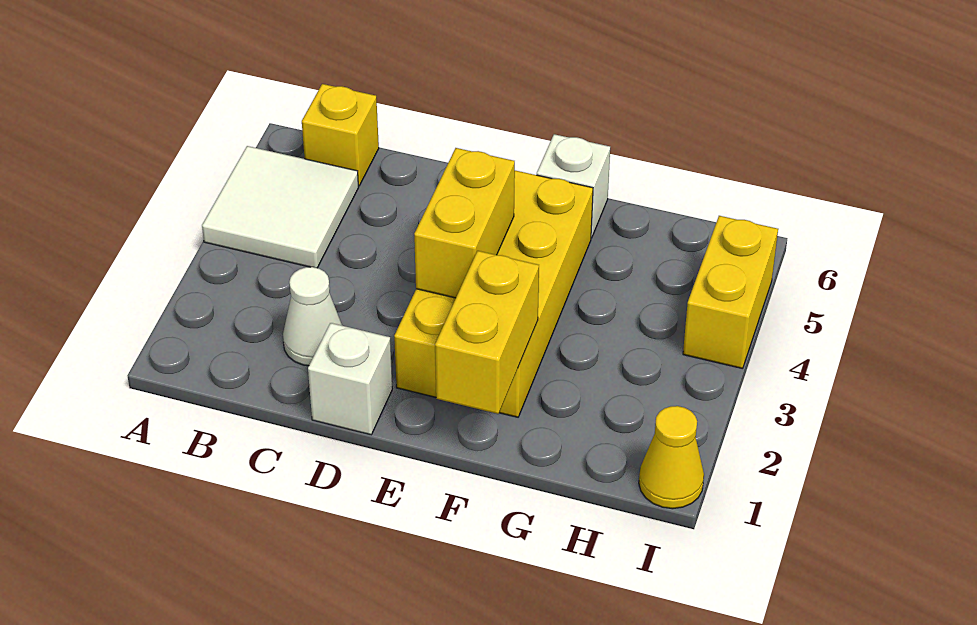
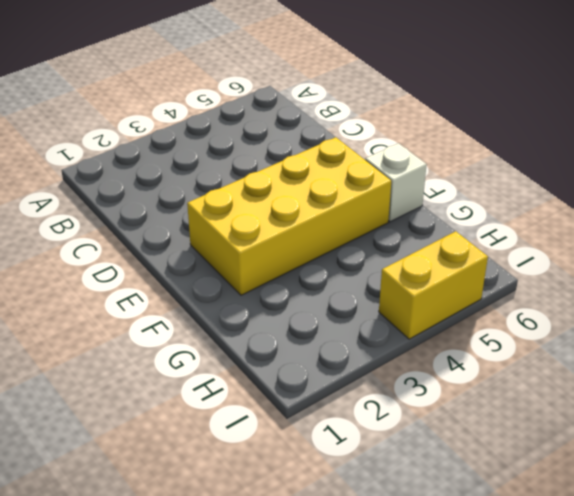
none -> white tile A4:B5 level 1
none -> yellow brick B6 level 1

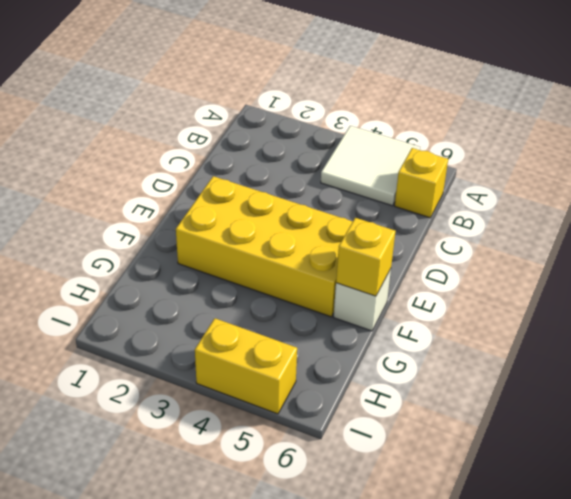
yellow brick F6 level 2 -> none
none -> white cone C2 level 1
none -> white brick D1 level 1

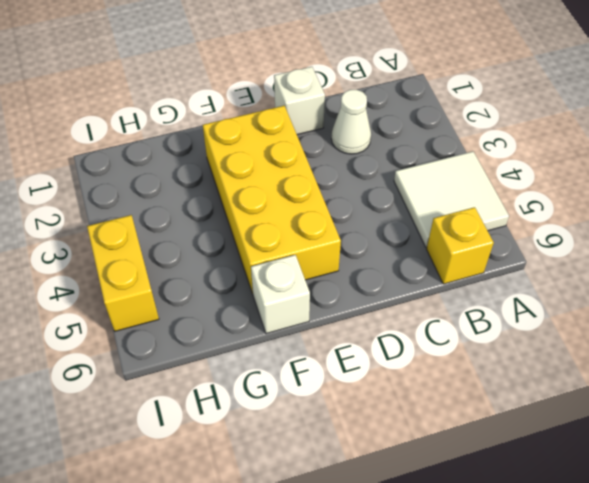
none -> yellow cone I1 level 1
none -> yellow brick E3:E4 level 2

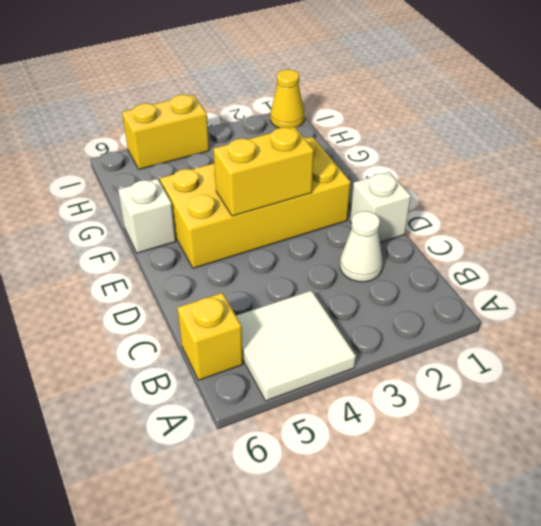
none -> yellow brick F1:F2 level 2

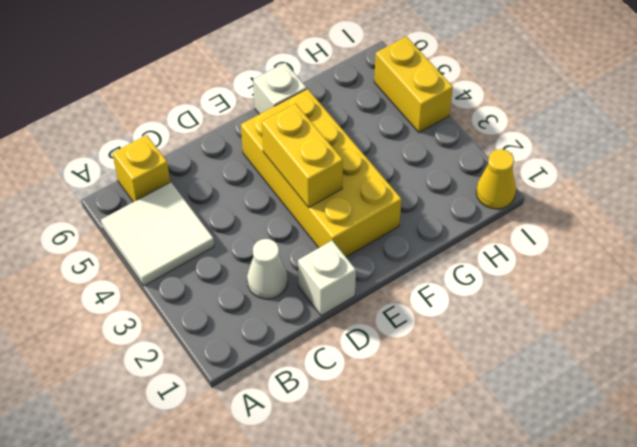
none -> yellow brick F1:F2 level 2

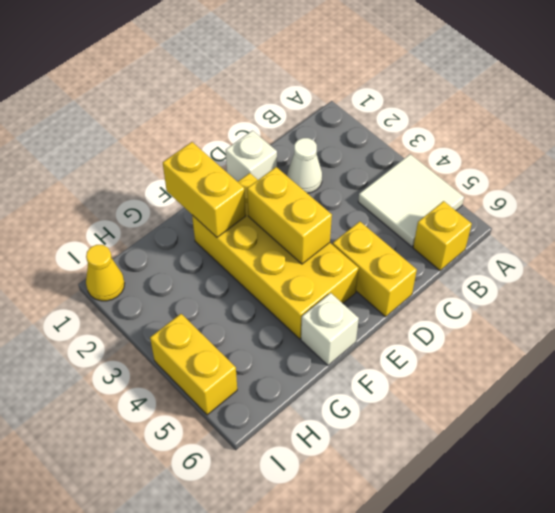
yellow brick D5:D6 level 1 -> none

